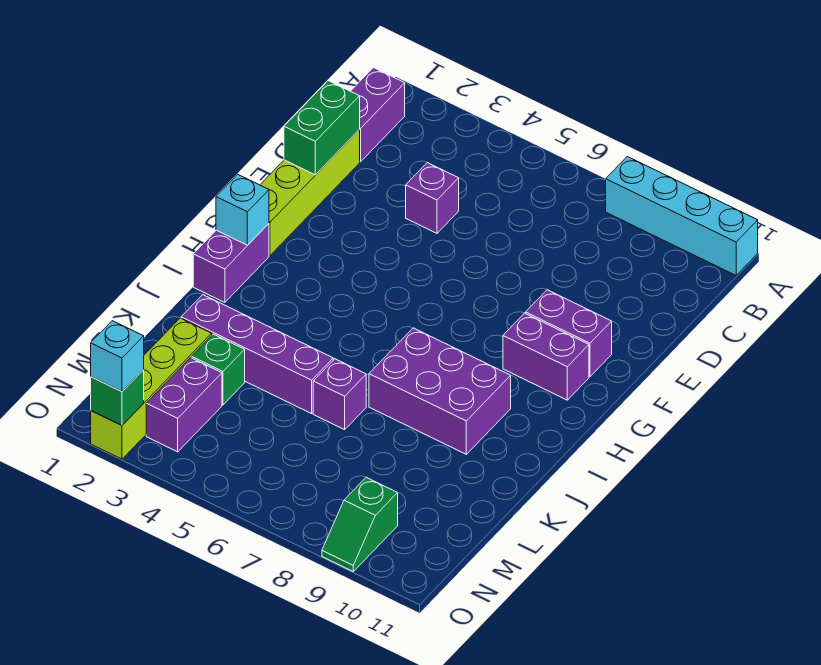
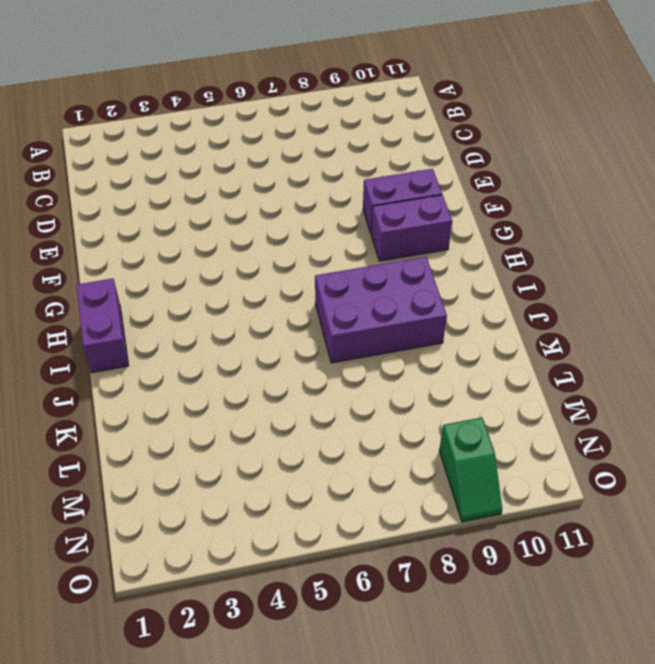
none -> cyan brick A8:A11 level 1
none -> purple brick B1:C1 level 1
none -> lime brick D1:G1 level 1

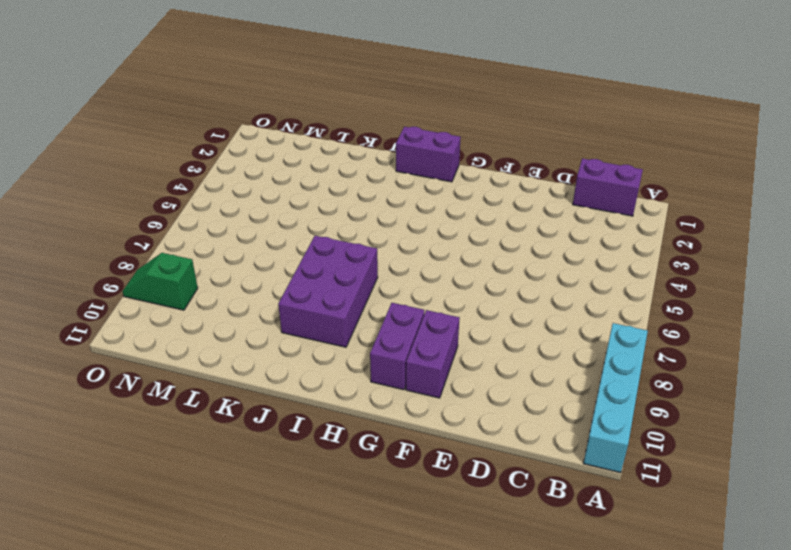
none -> lime brick D1:G1 level 1
none -> purple brick D4 level 1
none -> purple brick K2:K5 level 1

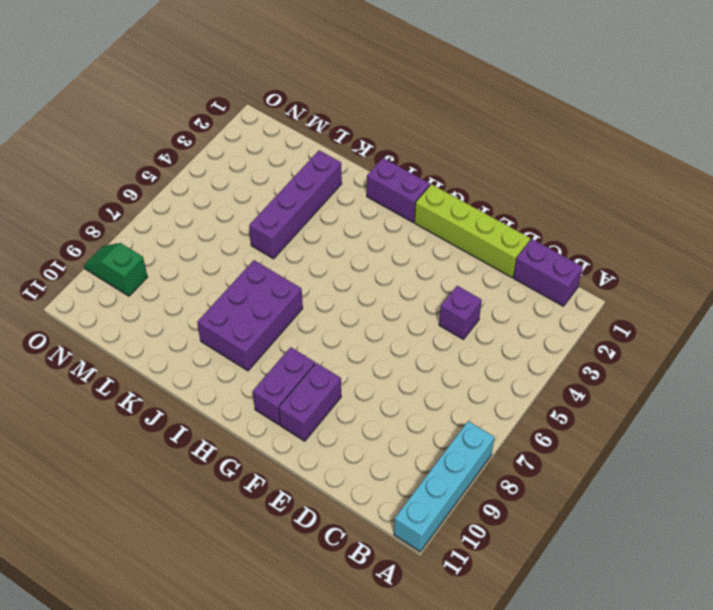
none -> purple brick K6 level 1
none -> lime brick L2:O2 level 1
none -> green brick L3 level 1

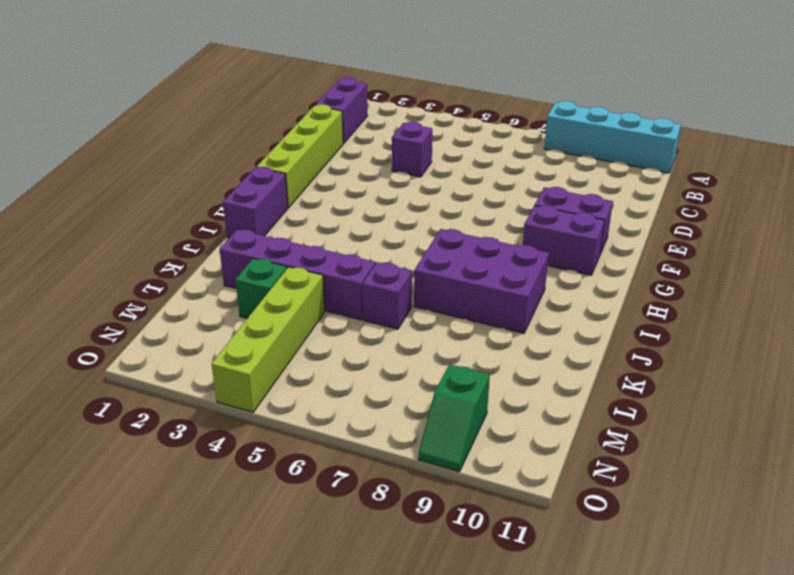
lime brick L4:O4 level 1 -> lime brick L2:O2 level 1
none -> purple brick M3:N3 level 1
none -> green brick D1:E1 level 2
none -> cyan brick H1 level 2

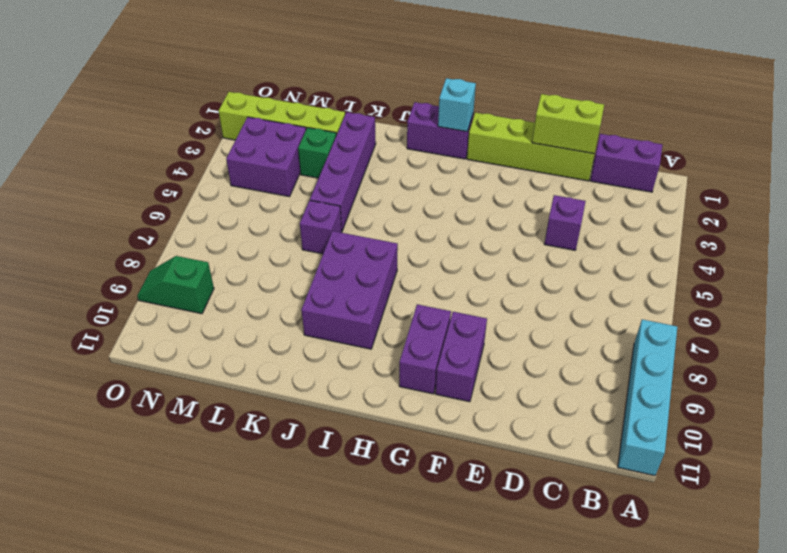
lime brick D1:E1 level 2 -> green brick D1:E1 level 2
purple brick M3:N4 level 1 -> purple brick M3:N3 level 1
none -> green brick O2 level 2
none -> cyan brick O2 level 3

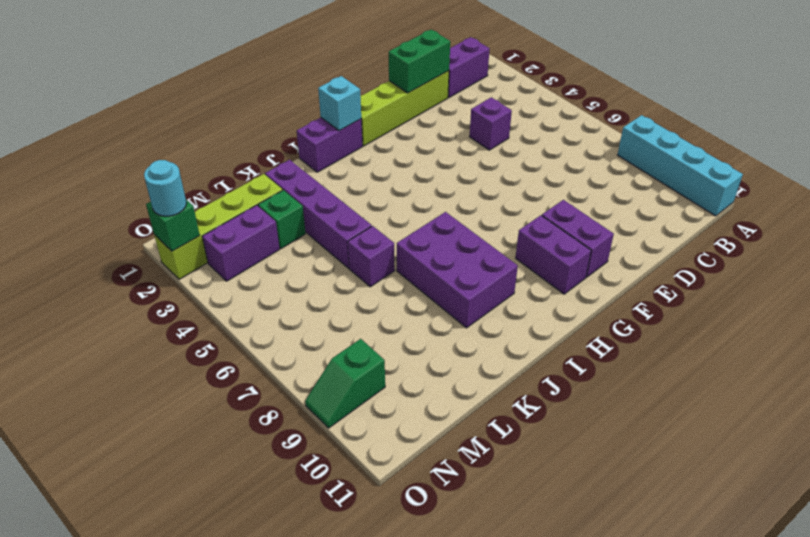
cyan round brick O2 level 3 -> cyan brick O2 level 3

